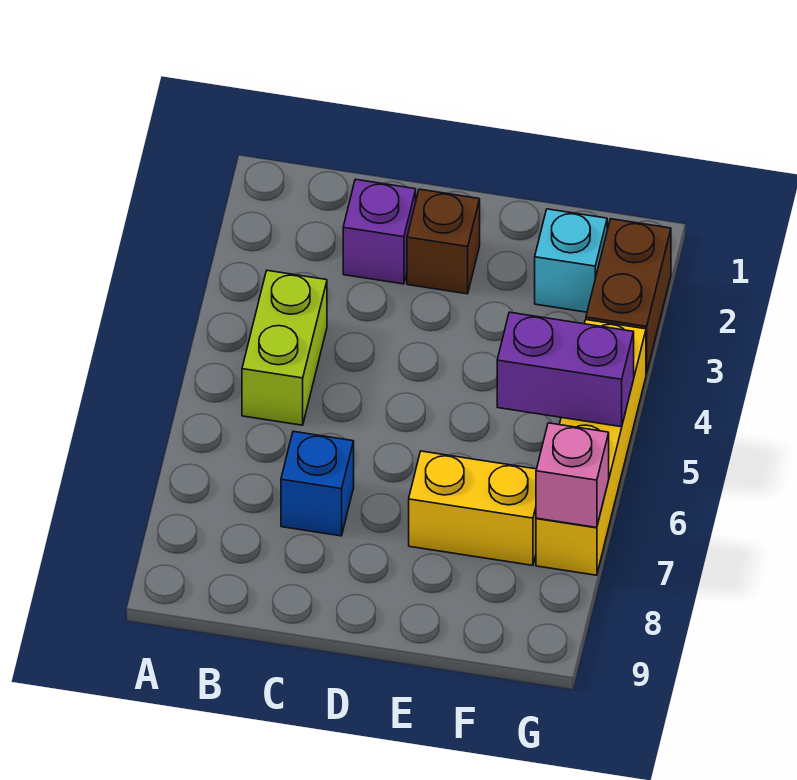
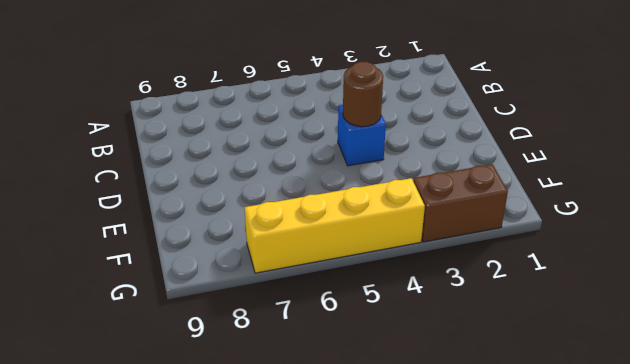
blue brick D4 level 1 -> blue brick C7 level 1
brown round brick D4 level 2 -> none
none -> lime brick B4:B5 level 1
none -> purple brick C2 level 1

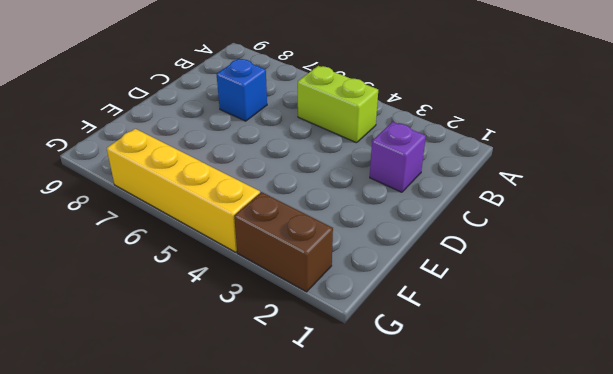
none -> brown brick D2 level 1
none -> yellow brick E7:F7 level 1

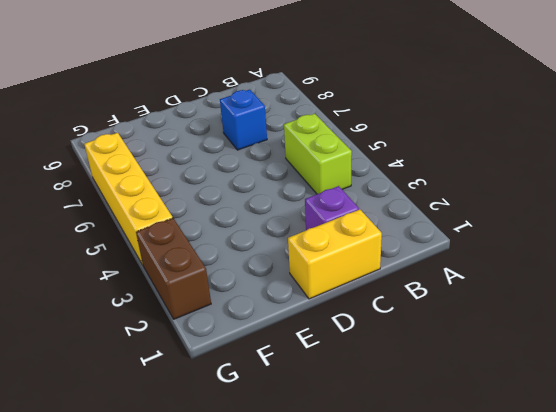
yellow brick C1:D1 level 1 -> yellow brick E7:F7 level 1
none -> brown brick D2 level 1
none -> cyan brick F2 level 1

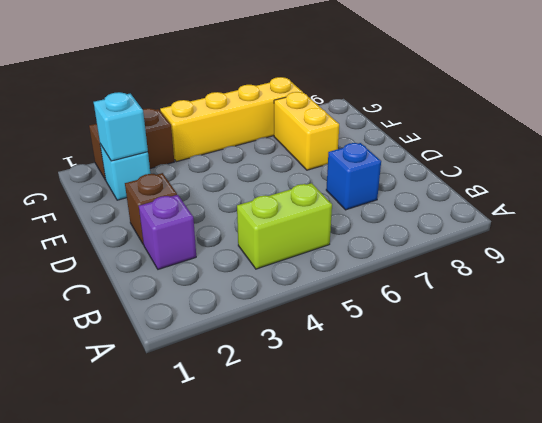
cyan brick F2 level 2 -> none
none -> purple brick F5:G5 level 2
none -> pink brick G7 level 2

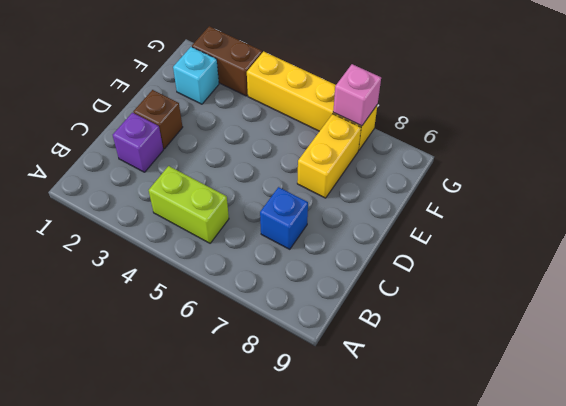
none -> purple brick F5:G5 level 2

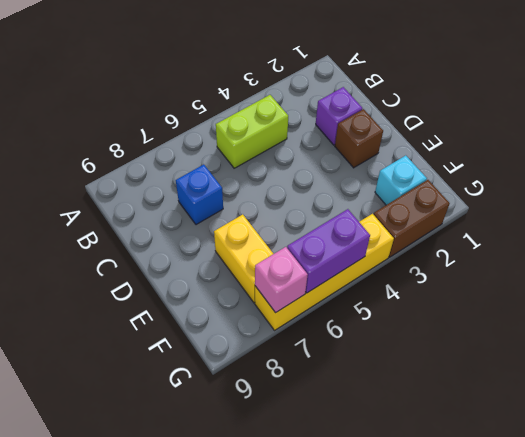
purple brick G5:G6 level 2 -> purple brick F5:G5 level 2

